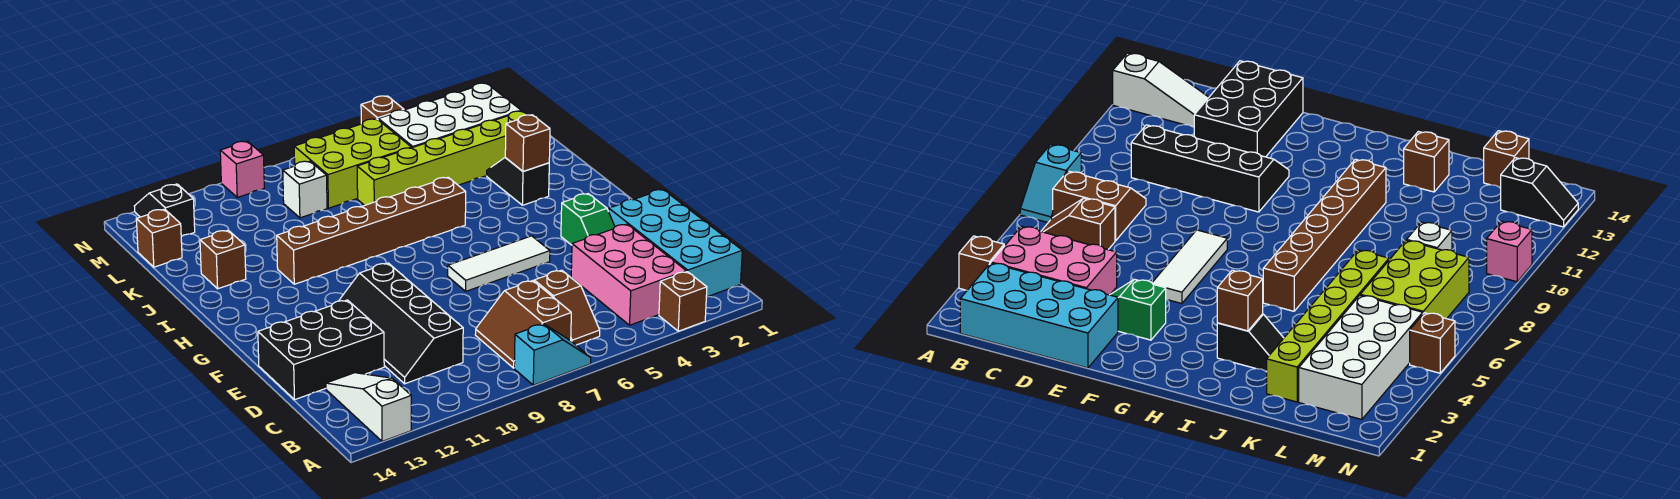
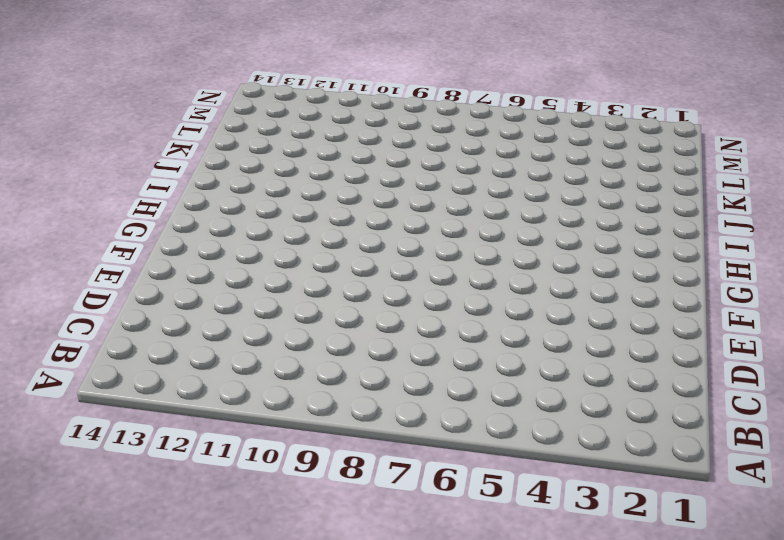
none -> brown brick A3 level 1
none -> cyan slope A7:A8 level 1 top 8
none -> white slope A13:C13 level 1 top A

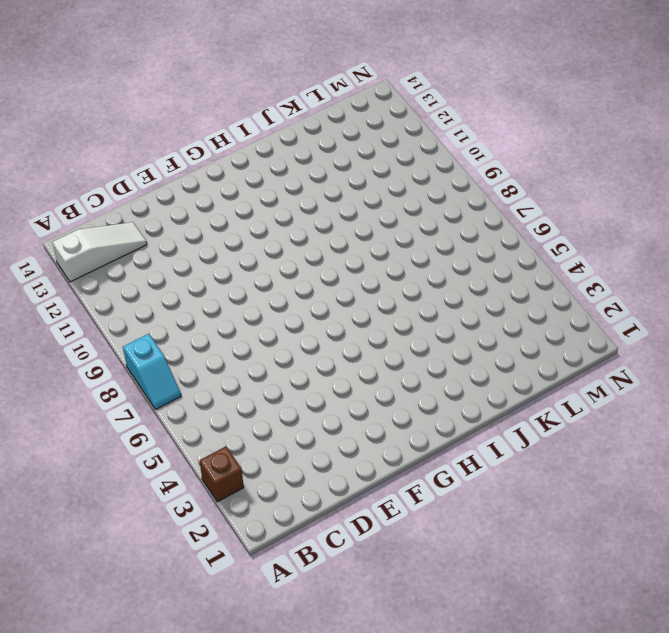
none -> cyan brick B1:E2 level 1
none -> pink brick B3:D4 level 1
none -> brown slope B6:C6 level 1 top C

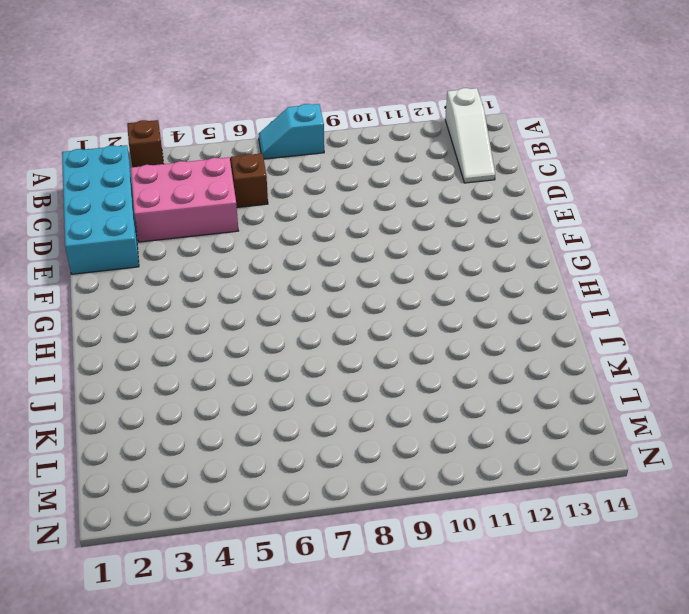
pink brick C3:D5 level 1 -> pink brick B3:D4 level 1
none -> brown slope B7:C8 level 1 top 7
none -> black slope C10:F11 level 1 top 10
none -> black brick D12:E14 level 1

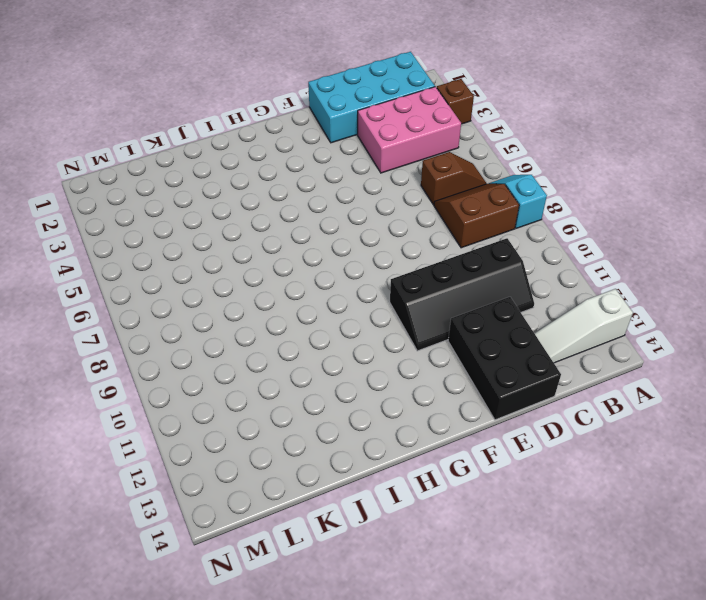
brown slope B7:C8 level 1 top 8 -> brown slope B7:C8 level 1 top 7
none -> green slope E3:F3 level 1 top F
none -> white tile F5:F7 level 1
none -> black slope I3:J3 level 1 top I

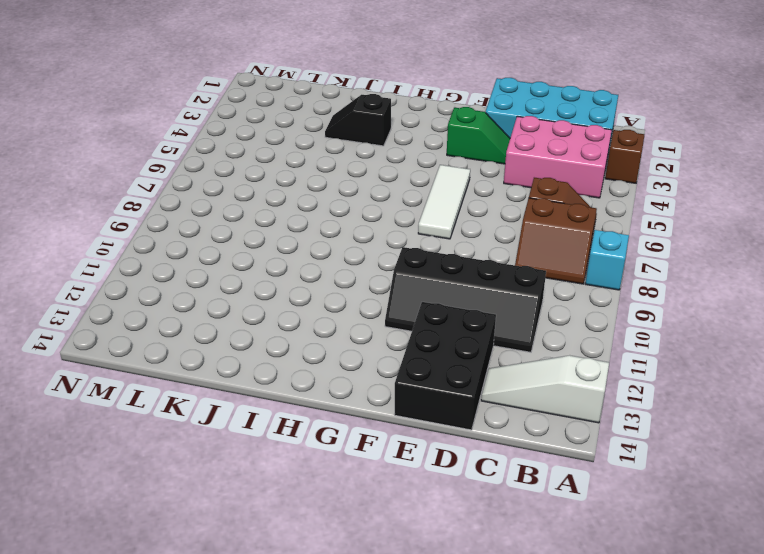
none -> brown brick I6:I11 level 1
none -> brown brick J13 level 1
none -> lime brick K2:K7 level 1

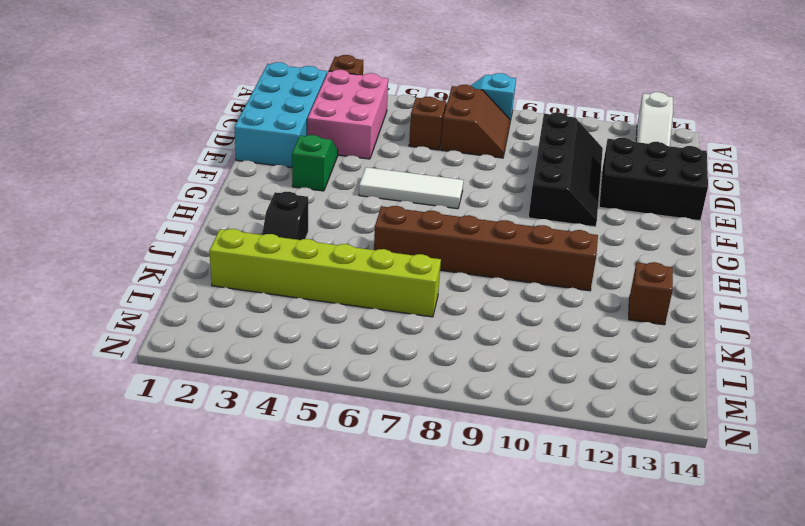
none -> white brick L2:M5 level 1
none -> lime brick L6:M8 level 1
none -> white brick L9 level 1

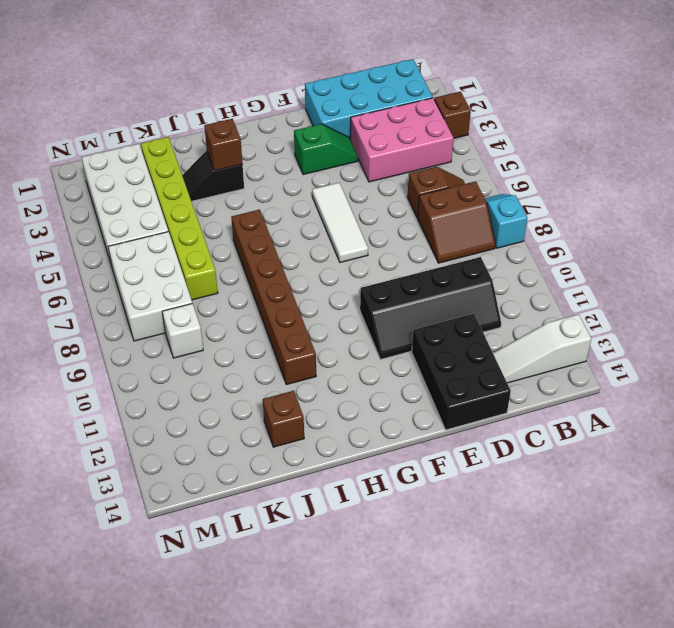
white brick L6:M8 level 1 -> lime brick L6:M8 level 1
none -> brown brick L14 level 1
none -> black slope M13:N13 level 1 top M
none -> brown brick N5 level 1

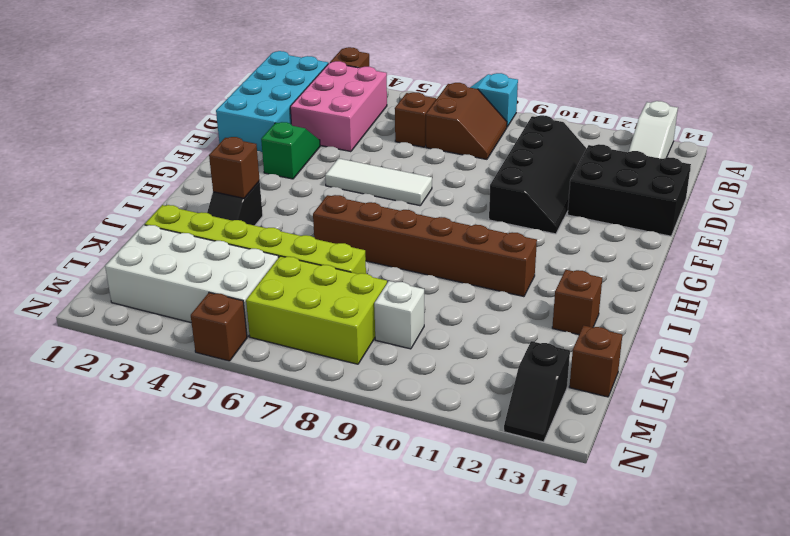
none -> pink brick N10 level 1

